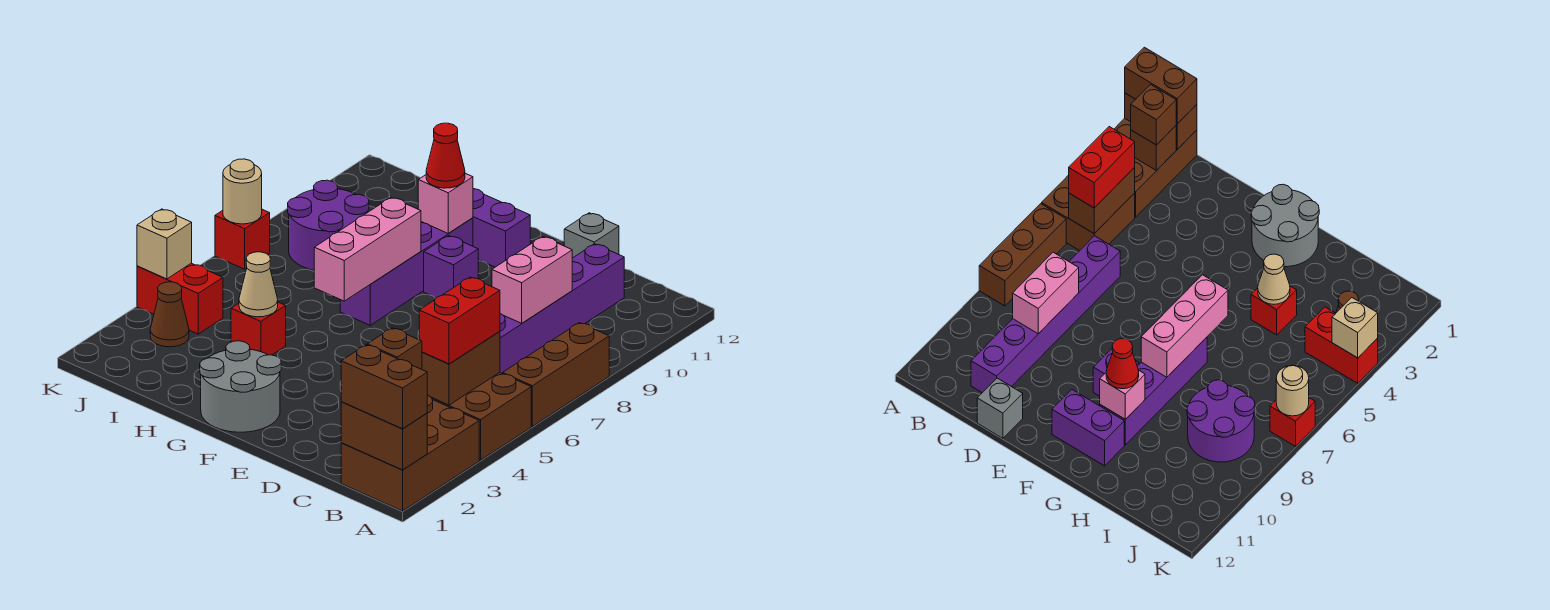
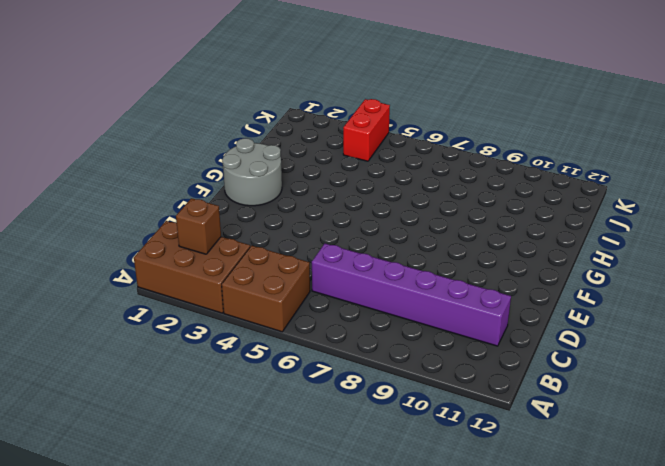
none -> brown brick A6:A8 level 1
none -> grey brick D12 level 1
none -> purple brick F9 level 1

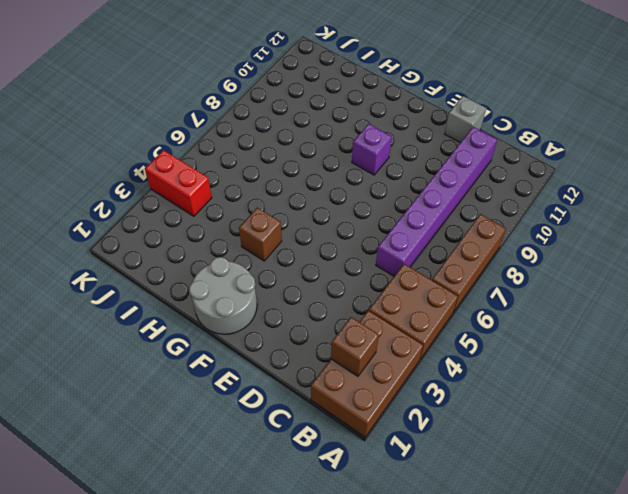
brown brick G4 level 1 -> brown brick B2 level 3
none -> purple brick F11:G11 level 1
none -> purple brick G7:G10 level 1
none -> red brick H4 level 1

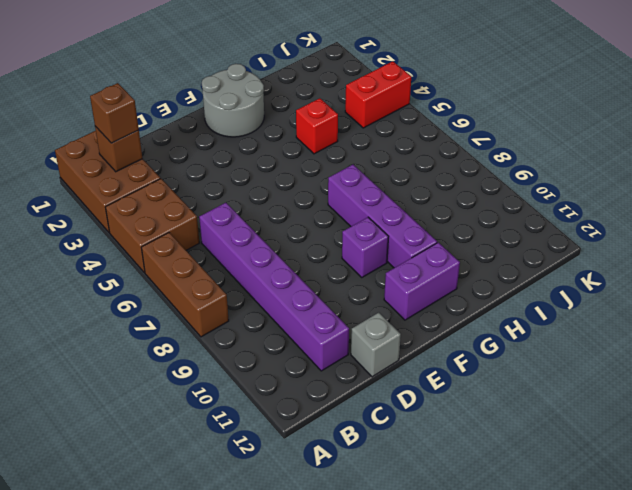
none -> purple round brick I8:J9 level 1
none -> brown cone J3 level 1
none -> red brick K7 level 1

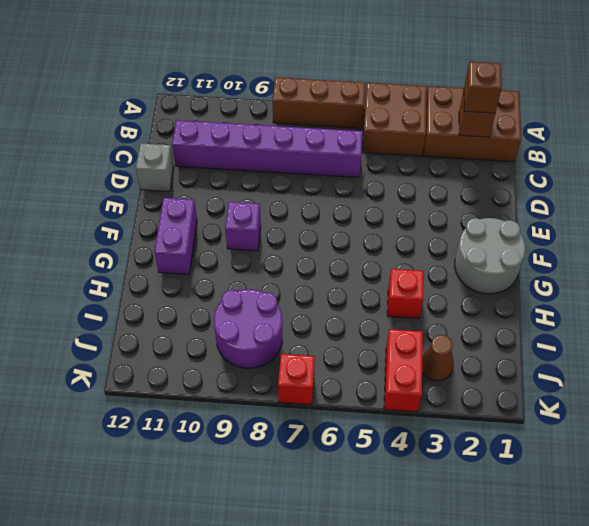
none -> purple brick G7:G10 level 1
none -> brown brick A1:B1 level 2
none -> brown brick B4:B5 level 2

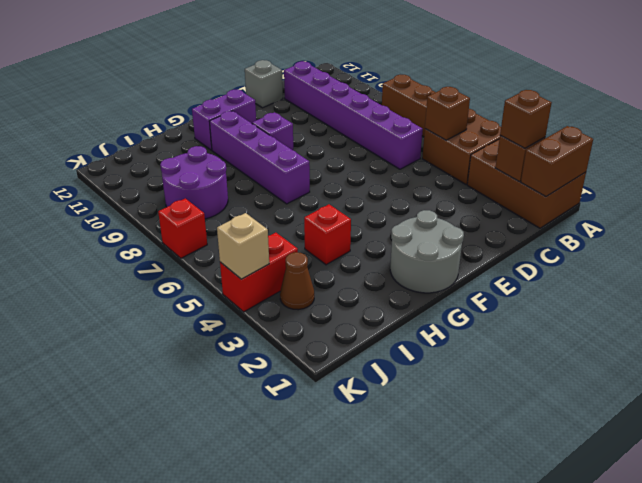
brown brick B5 level 2 -> brown brick B4:B5 level 2
none -> pink brick C8:C9 level 2
none -> pink brick G6:G8 level 2
none -> pink brick G10 level 2

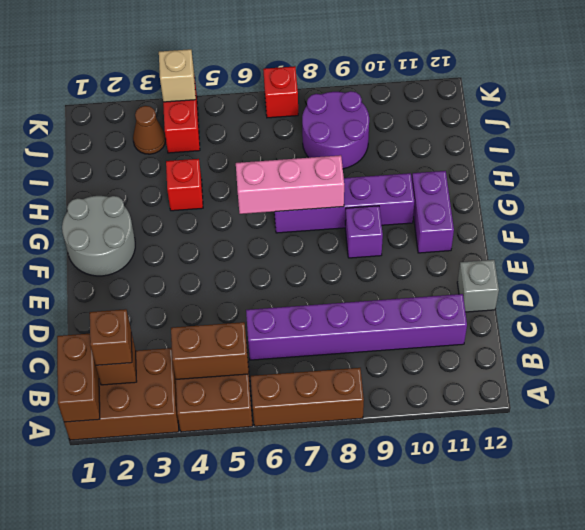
none -> pink brick C8:C9 level 2
none -> pink brick G10 level 2
none -> tan cone H4 level 2

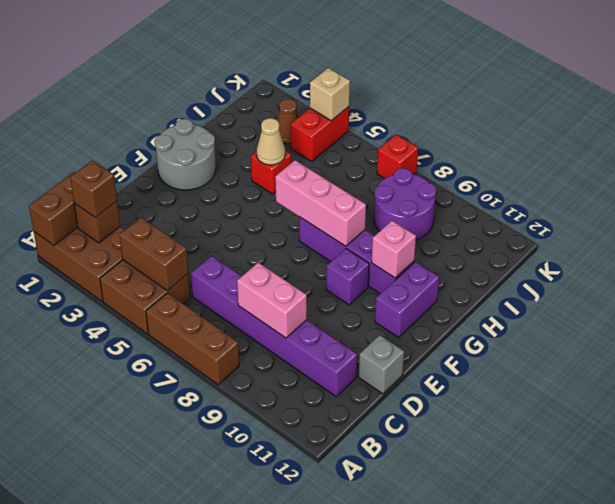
none -> tan round brick K7 level 2
none -> brown brick A1:B1 level 3
none -> red brick B4:B5 level 3

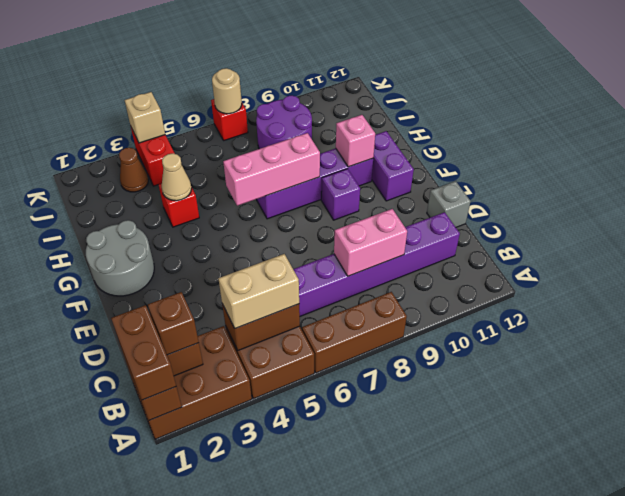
tan brick B4:B5 level 3 -> red brick B4:B5 level 3
none -> red cone G10 level 3

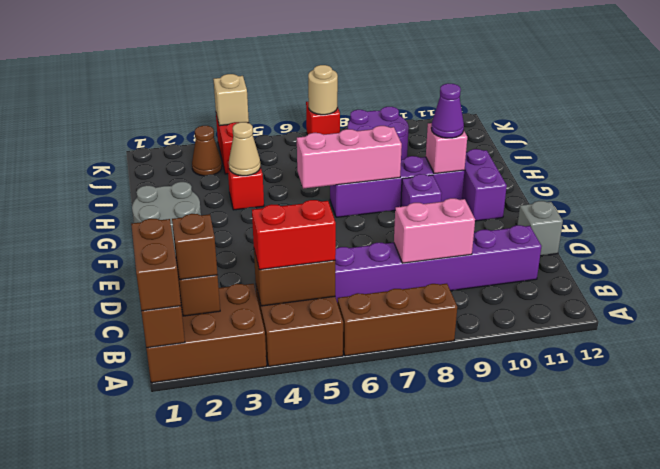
purple cone G10 level 3 -> red cone G10 level 3

